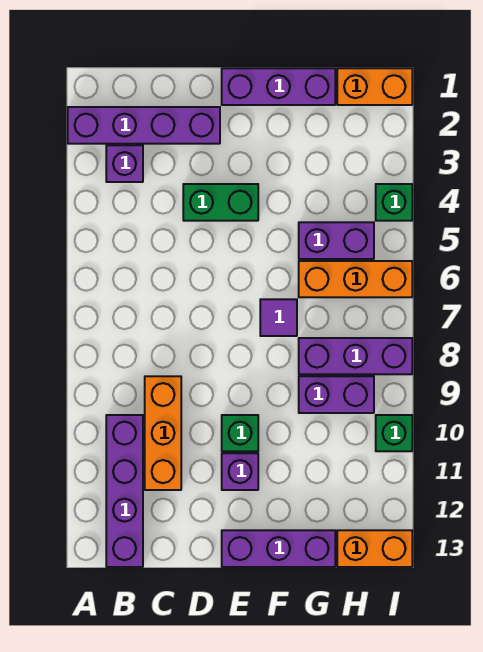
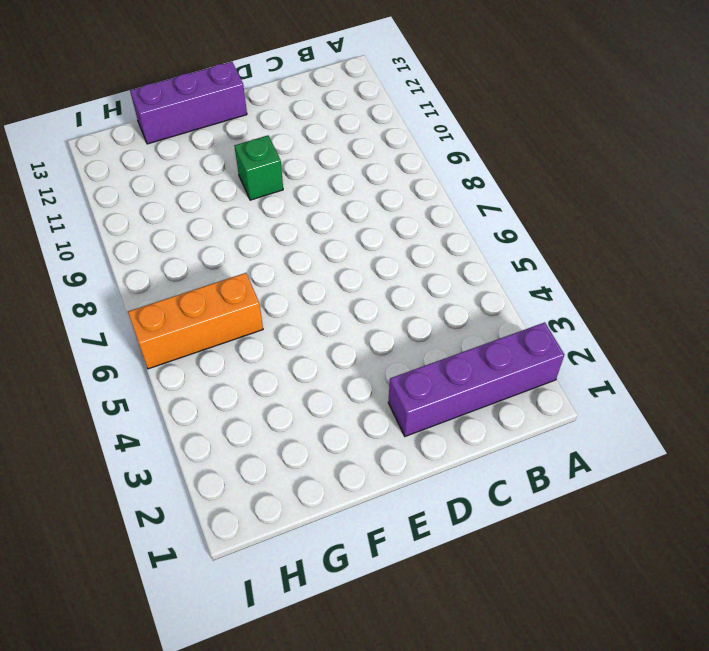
none -> purple brick B3 level 1
none -> purple brick B10:B13 level 1
none -> orange brick C9:C11 level 1

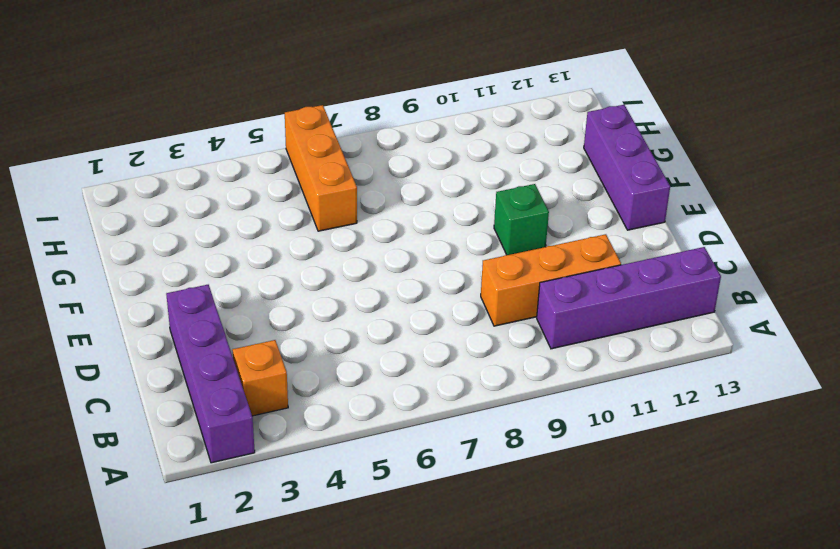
orange brick B3 level 1 -> purple brick B3 level 1
none -> green brick D4:E4 level 1
none -> purple brick E1:G1 level 1
none -> purple brick E11 level 1

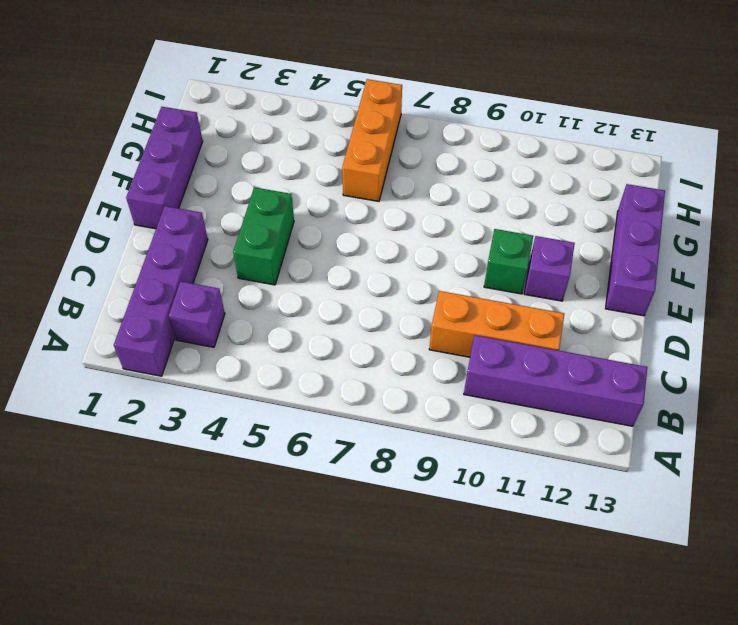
none -> purple tile F7 level 1
none -> purple brick G5:H5 level 1
none -> purple brick G8:I8 level 1

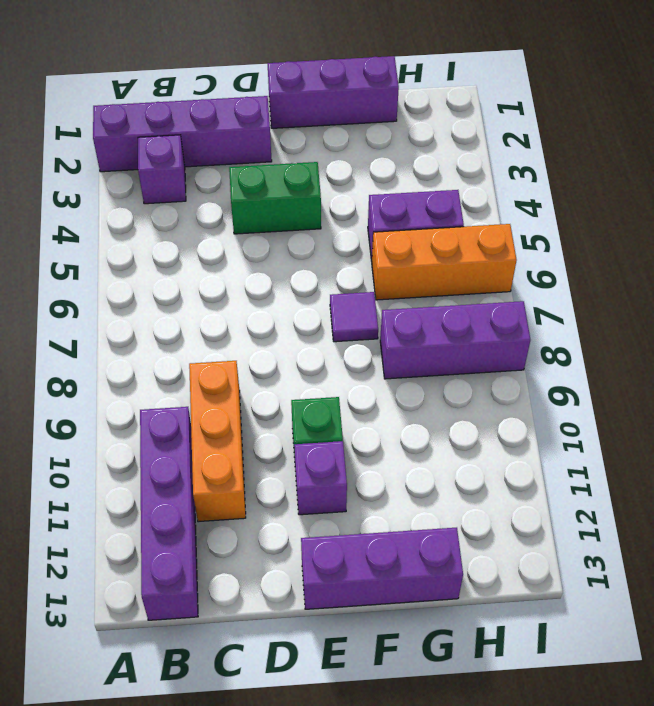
none -> purple brick G9:H9 level 1
none -> orange brick H1:I1 level 1
none -> orange brick H13:I13 level 1

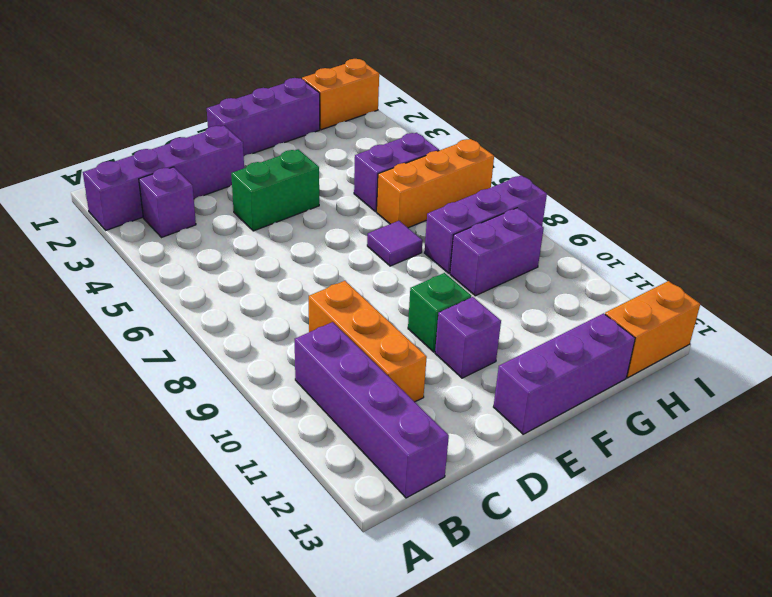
none -> green brick I4 level 1
none -> green brick I10 level 1

